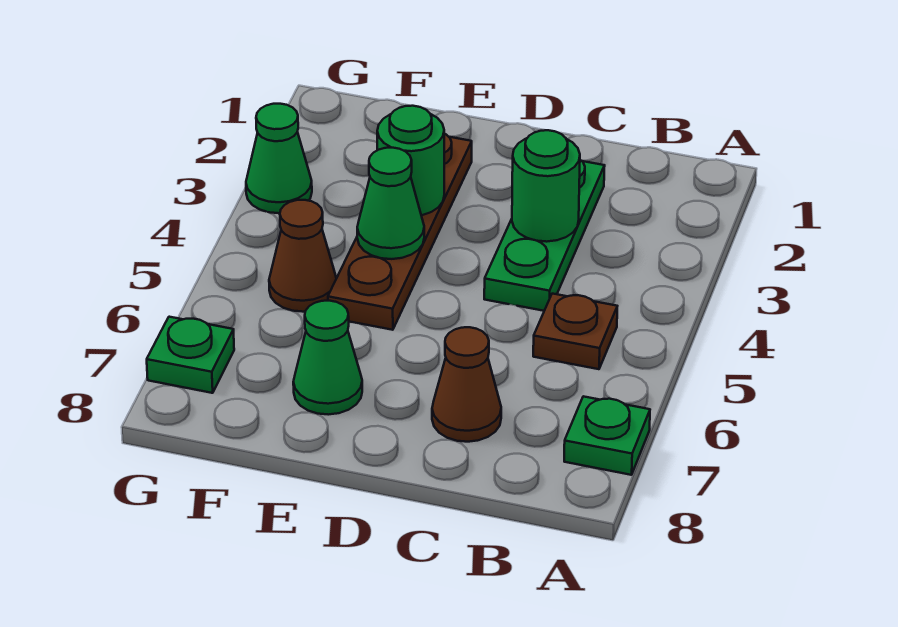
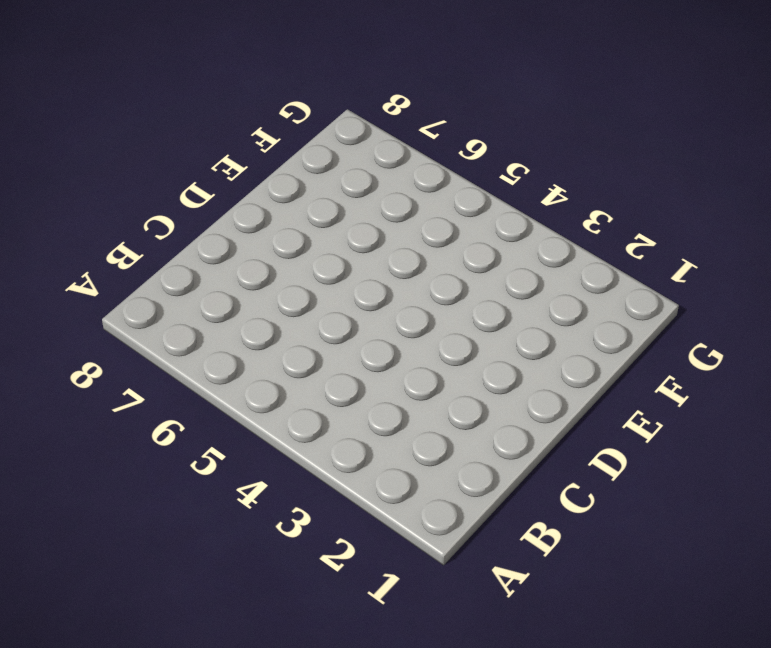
none -> green plate A7 level 1
none -> brown plate B5 level 1
none -> green plate C2:C4 level 1

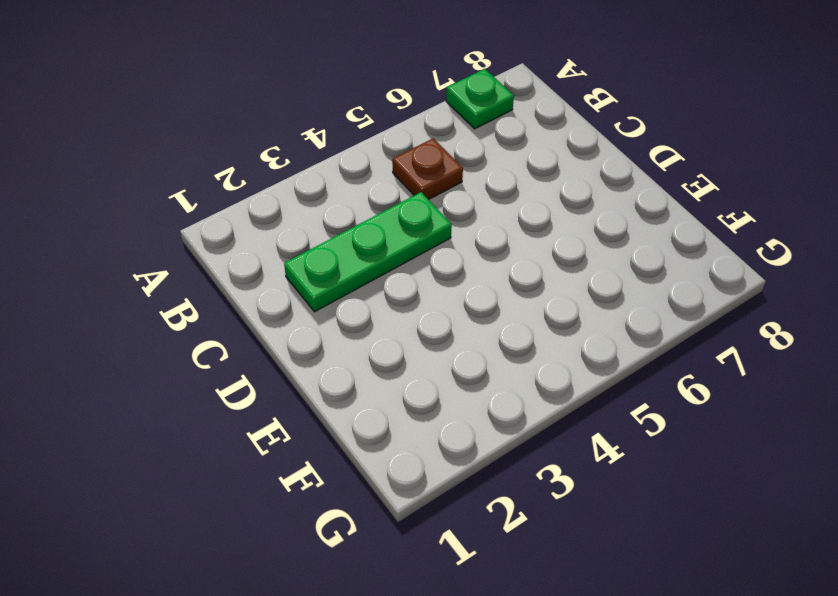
none -> brown cone C7 level 1
none -> brown plate E2:E5 level 1
none -> green cone E7 level 1

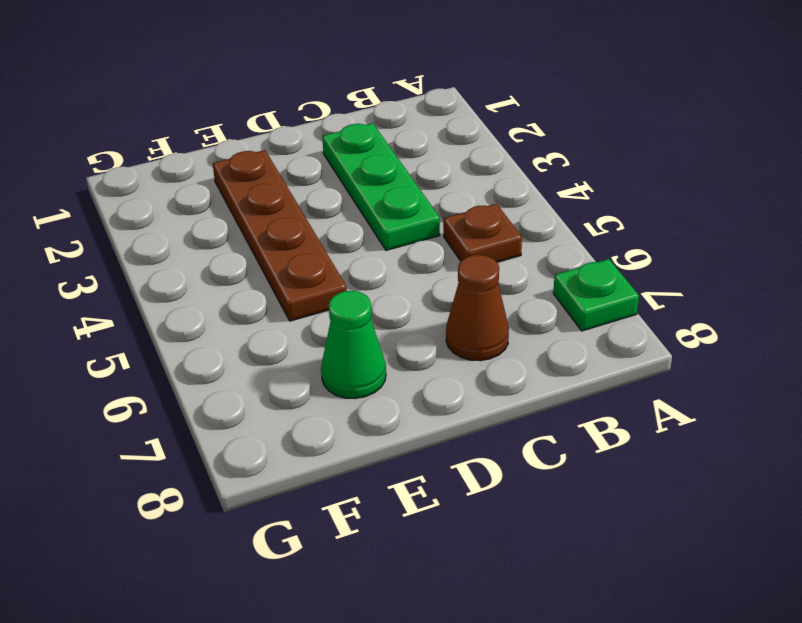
none -> brown cone F5 level 1
none -> green cone G3 level 1
none -> green plate G7 level 1

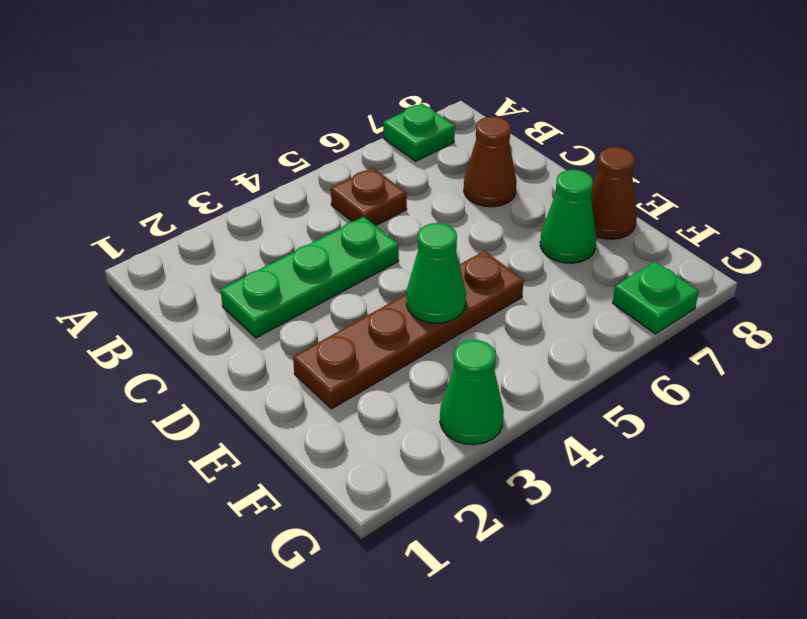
brown cone E8 level 1 -> brown cone F5 level 1
none -> green round brick C3 level 2
none -> green round brick E3 level 2

